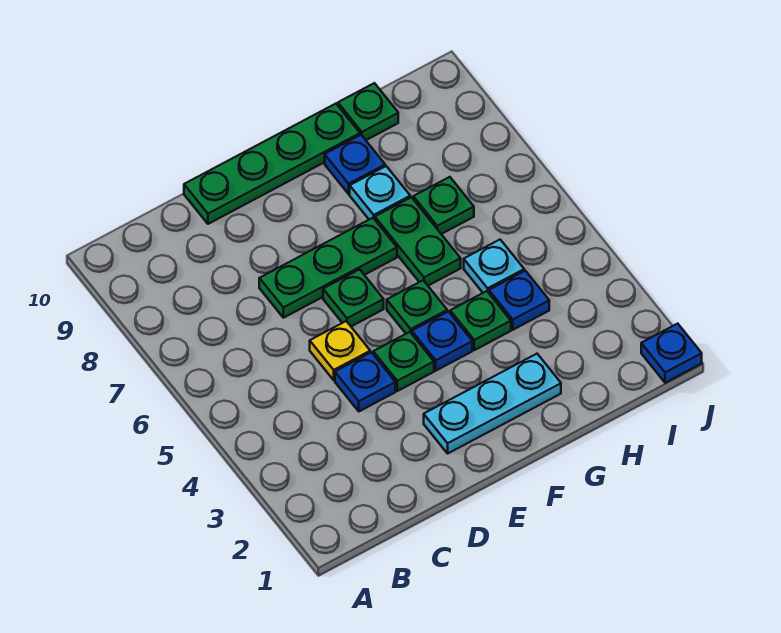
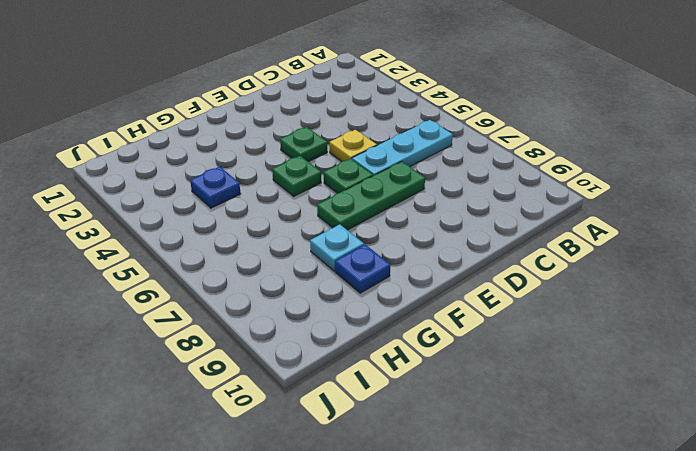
cyan plate B6:D6 level 1 -> cyan plate E2:G2 level 1
none -> blue plate D4 level 1
none -> green plate D10:G10 level 1
none -> blue plate F4 level 1

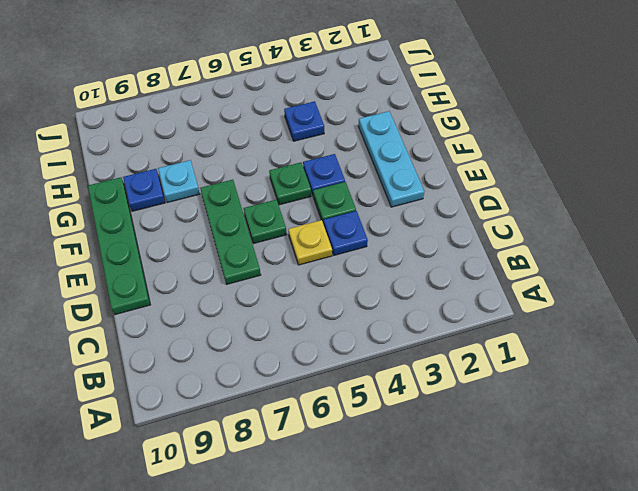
none -> green plate G4 level 1
none -> green plate G6:G7 level 1
none -> cyan plate H5 level 1

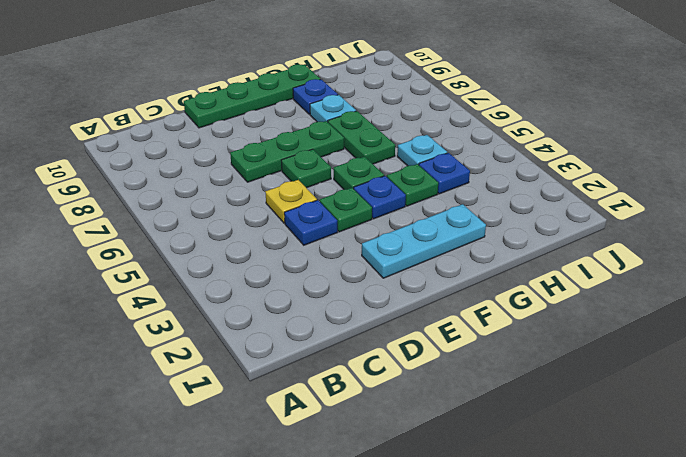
none -> green plate H7 level 1
none -> green plate H10 level 1
none -> blue plate J1 level 1

